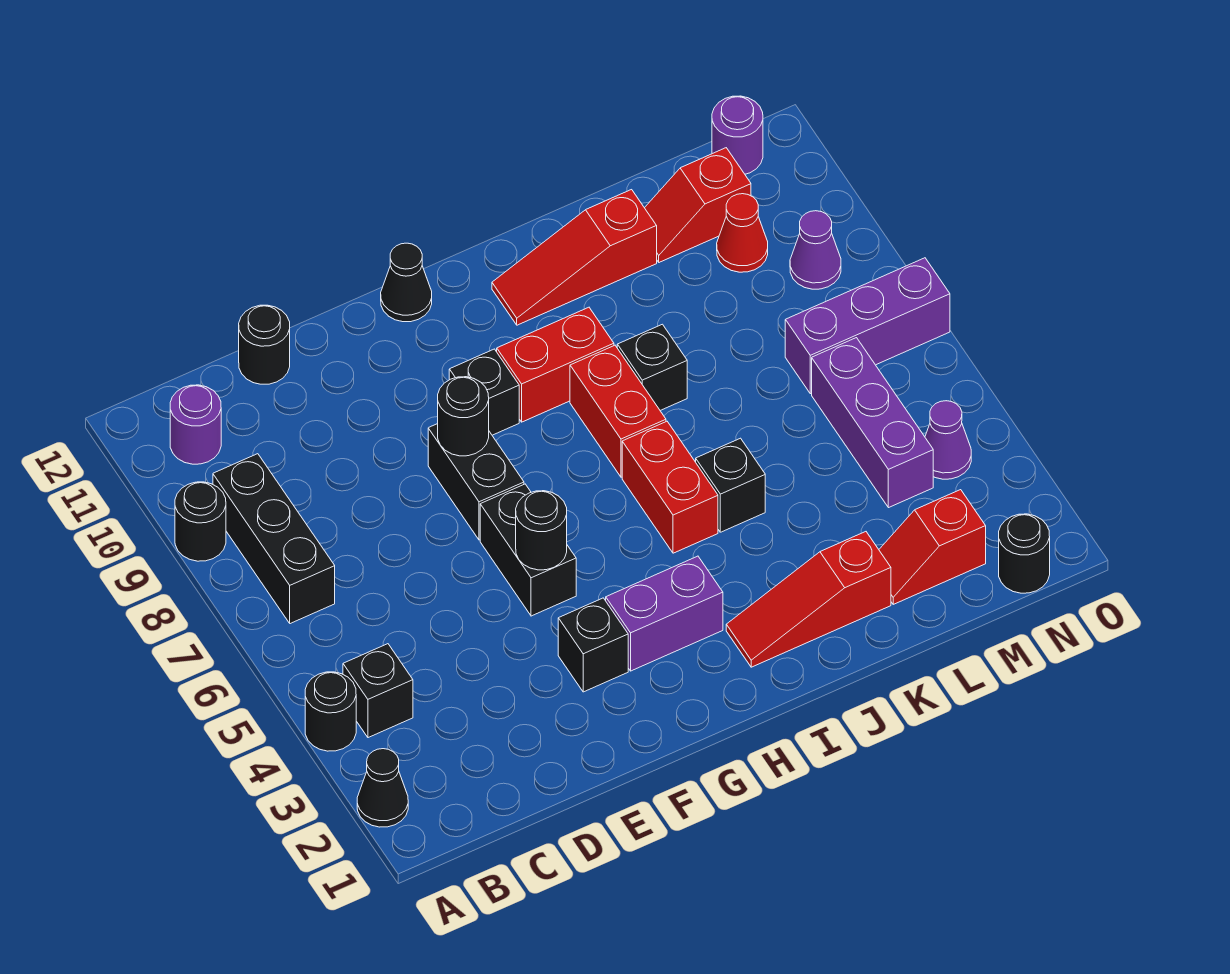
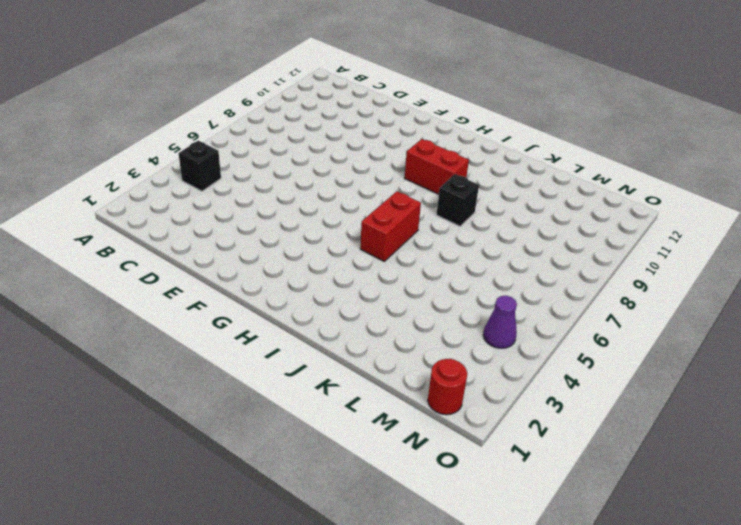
red round brick N1 level 1 -> black round brick N1 level 1
none -> black cone A2 level 1
none -> black round brick A4 level 1
none -> black round brick A9 level 1
none -> black brick B7:B9 level 1

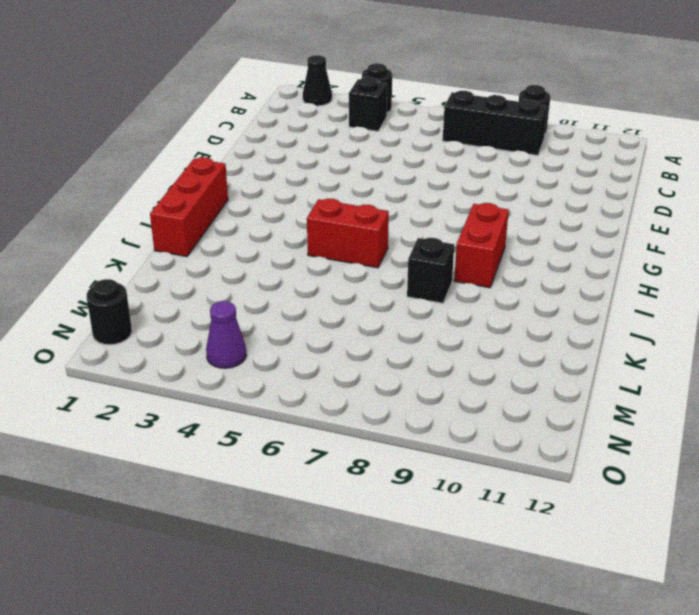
red brick H1:J1 level 1 -> none
none -> purple round brick B11 level 1
none -> black round brick D12 level 1
none -> black brick F3 level 1
none -> black brick F5:F6 level 1

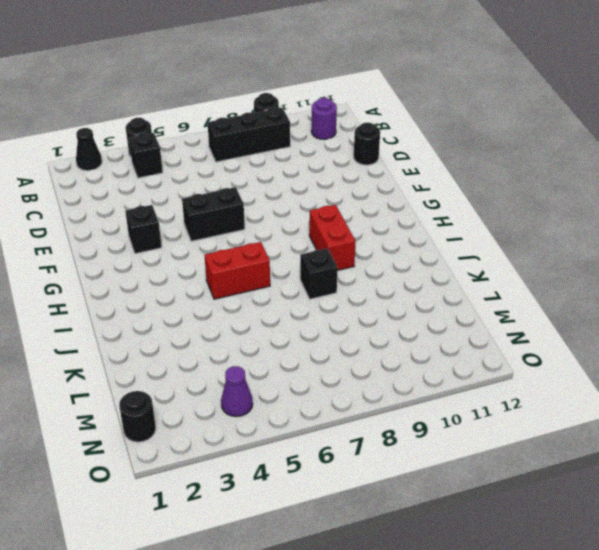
none -> black brick F7:F8 level 1
none -> purple brick G3:H3 level 1
none -> black brick G9 level 1
none -> black cone G12 level 1

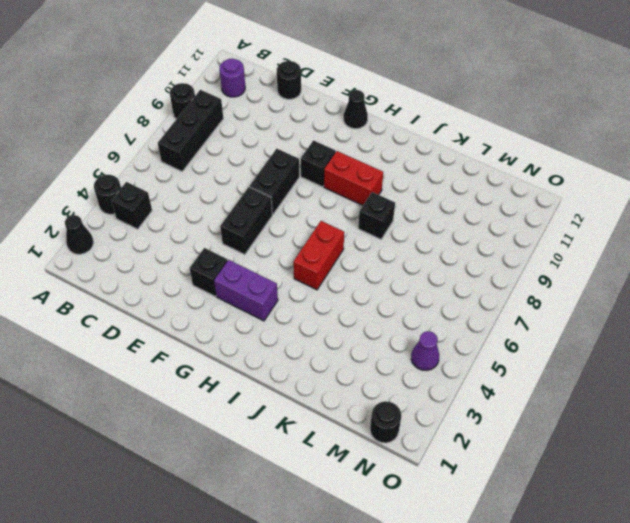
none -> red slope I2:K2 level 1 top K
none -> red brick I7:I8 level 1
none -> red slope I11:K11 level 1 top K
none -> black brick J5 level 1

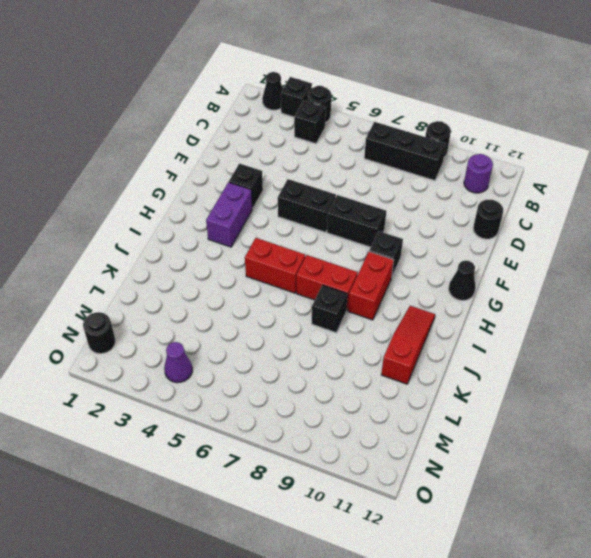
black brick A3 level 1 -> black brick J5 level 1
none -> red slope I2:K2 level 1 top K
none -> red slope L2:M2 level 1 top M
none -> red slope L11:M11 level 1 top M
none -> purple brick M4:M6 level 1

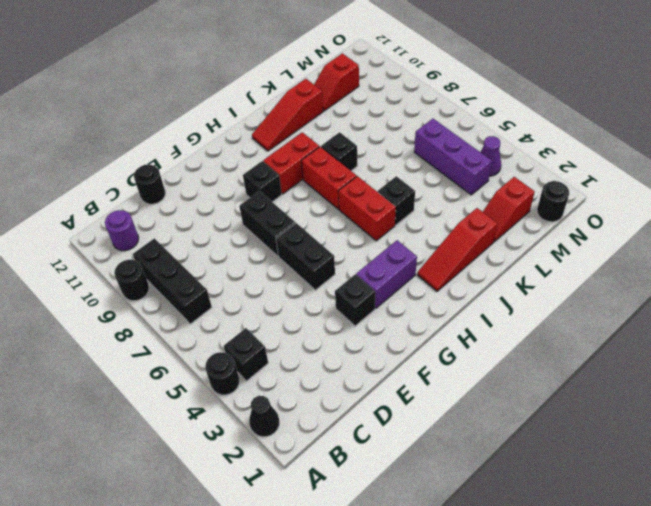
none -> black cone G12 level 1
none -> purple brick M7:O7 level 1
none -> red cone M10 level 1
none -> purple cone N9 level 1

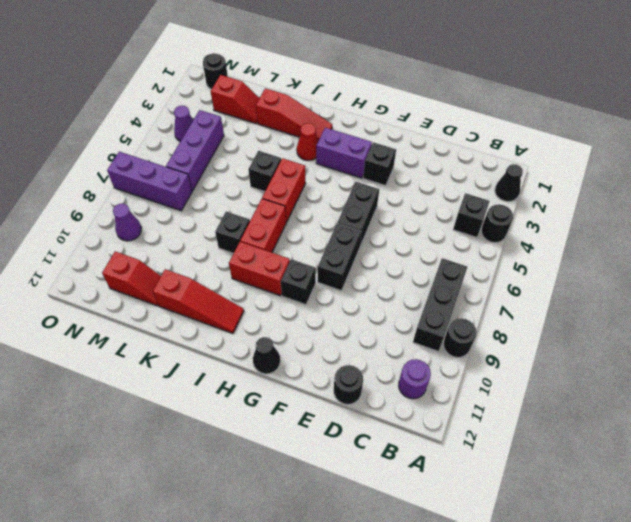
red cone I3 level 1 -> red cone M10 level 1
none -> purple round brick N12 level 1
none -> black round brick F5 level 2
none -> black round brick F8 level 2

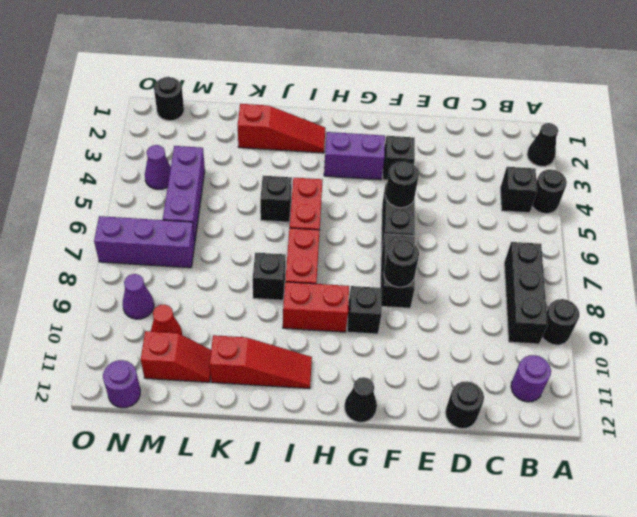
none -> red slope L2:M2 level 1 top M

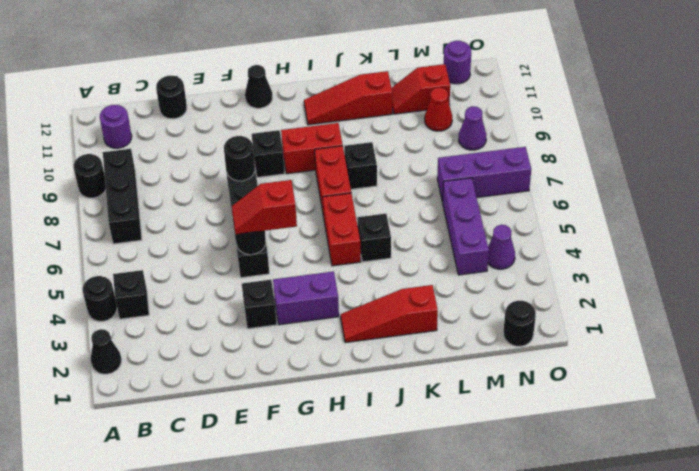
red slope F5:G5 level 3 top G -> red slope L2:M2 level 1 top M

